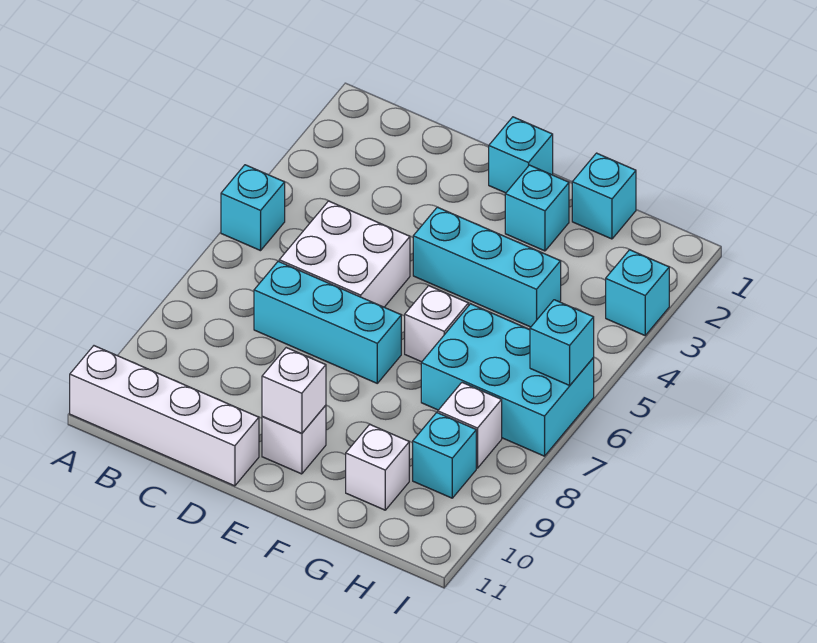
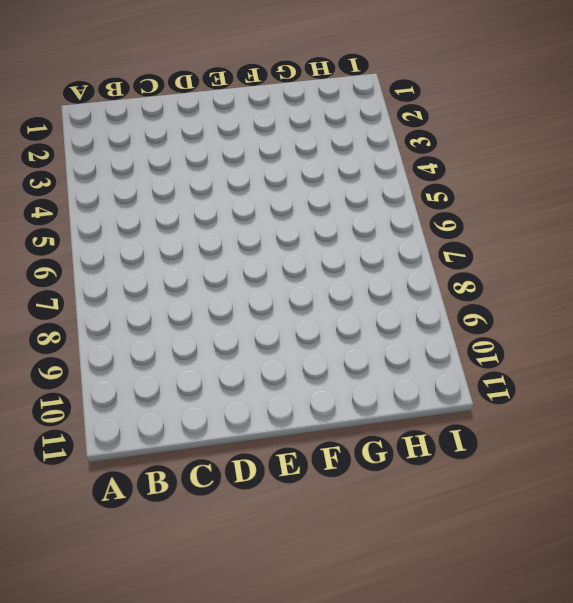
none -> cyan brick A5 level 1
none -> white brick A11:D11 level 1
none -> white brick C5:D6 level 1

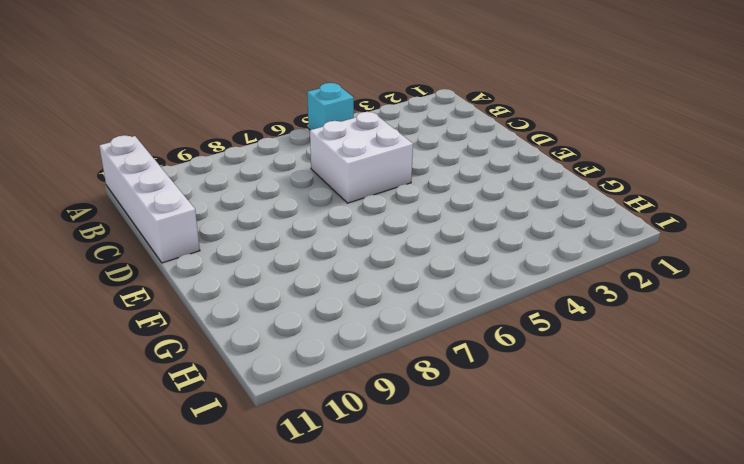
none -> cyan brick C7:E7 level 1
none -> cyan brick E1 level 1
none -> cyan brick E4:G4 level 1

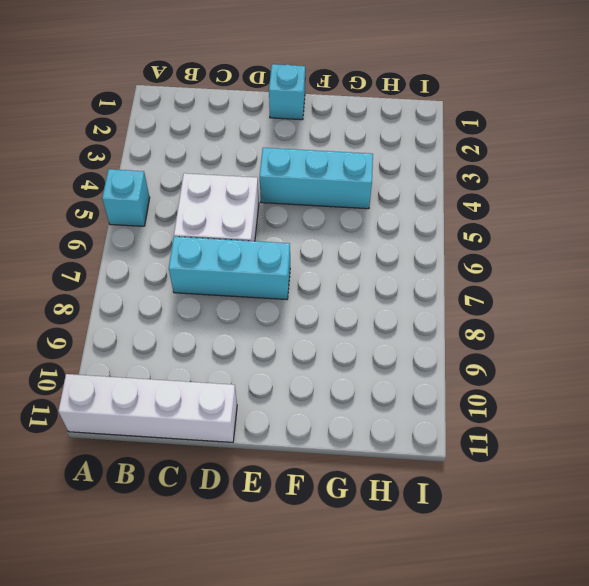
none -> white brick E10 level 1
none -> cyan brick F2 level 1
none -> white brick F6 level 1

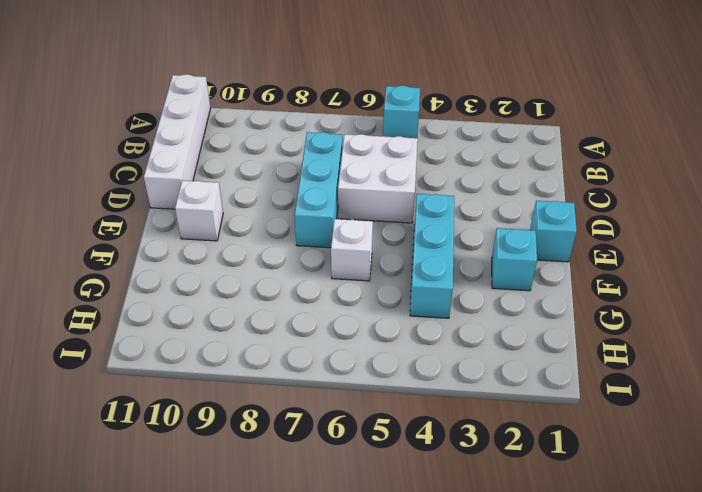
none -> cyan brick G1 level 1
none -> cyan brick G6:I7 level 1
none -> white brick G10 level 1

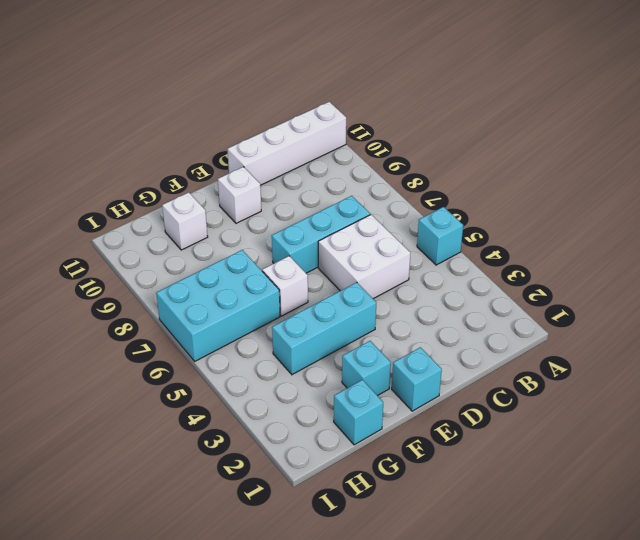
none -> white brick H8 level 1
none -> cyan brick H9 level 1
none -> cyan brick I3 level 1

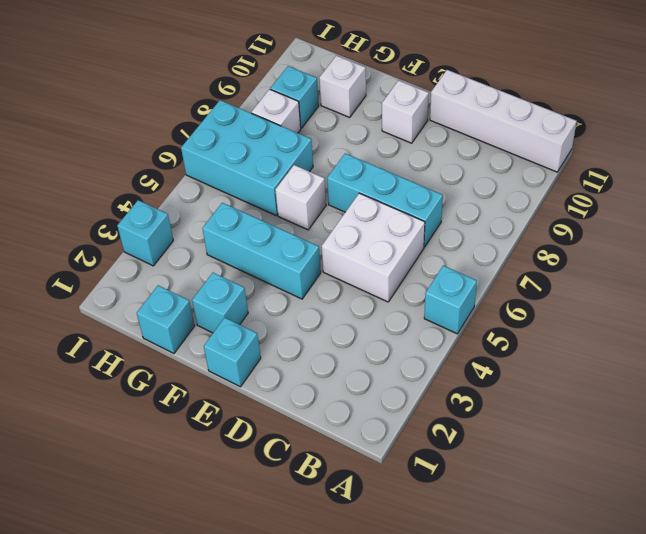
none -> white brick E10 level 2
none -> cyan brick I6 level 2

